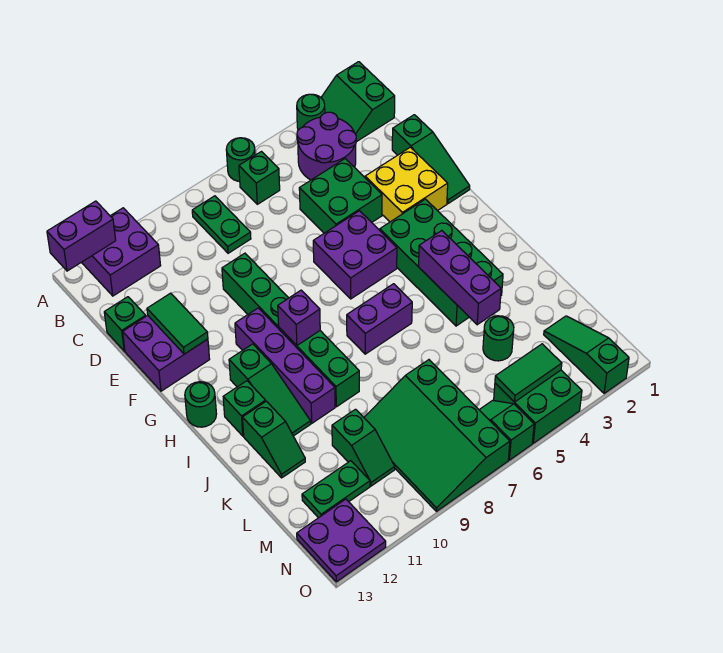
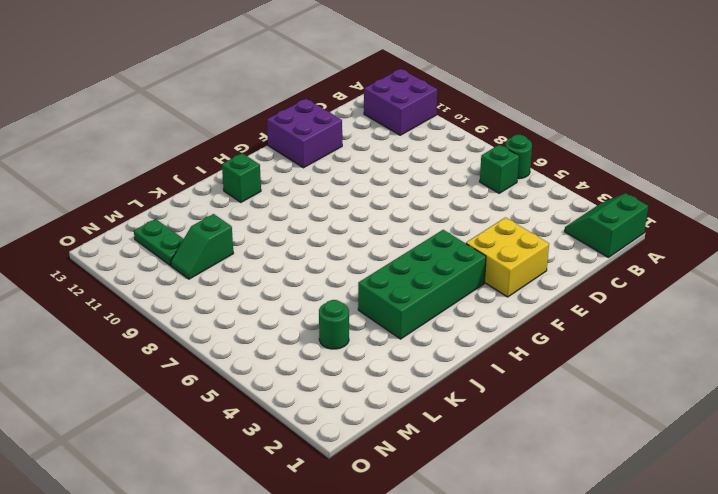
none -> green round brick A3 level 1
none -> purple round brick B3:C4 level 1
none -> green plate B8:C8 level 1
none -> green slope D1:F1 level 1 top D

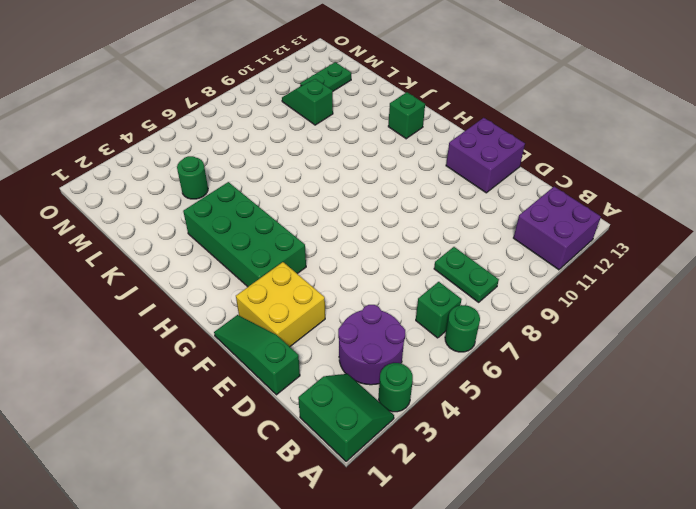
none -> green brick D4:E5 level 1
none -> green brick D13 level 1
none -> green brick E9:J9 level 1
none -> purple brick F5:G6 level 1

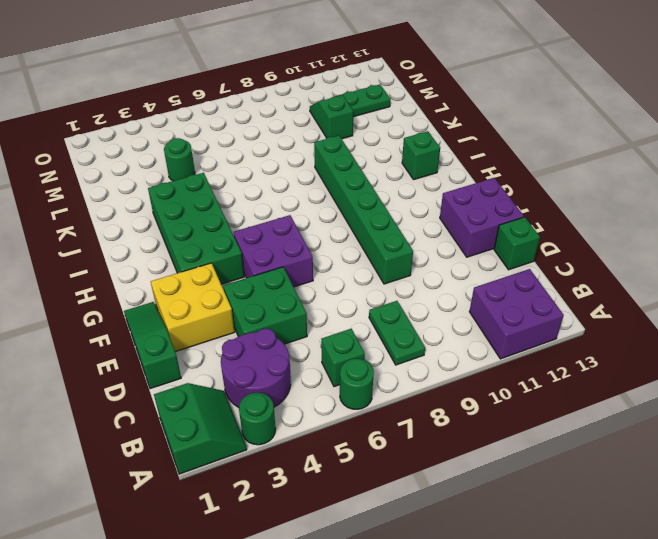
none -> purple brick G10:J10 level 1
none -> green slope H11:J11 level 1 top H
none -> green round brick H13 level 1
none -> purple brick I6:I7 level 1

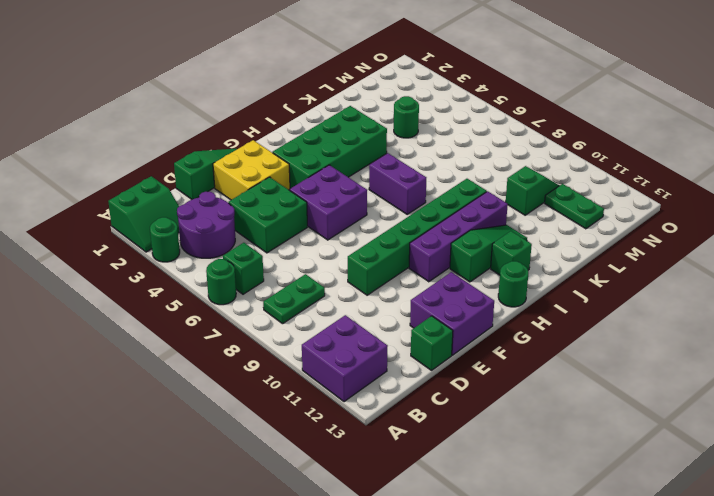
none -> green slope J12:K12 level 1 top J
none -> green slope L7:O9 level 1 top 7
none -> green slope M2:O2 level 1 top O
none -> green brick N4:O5 level 1

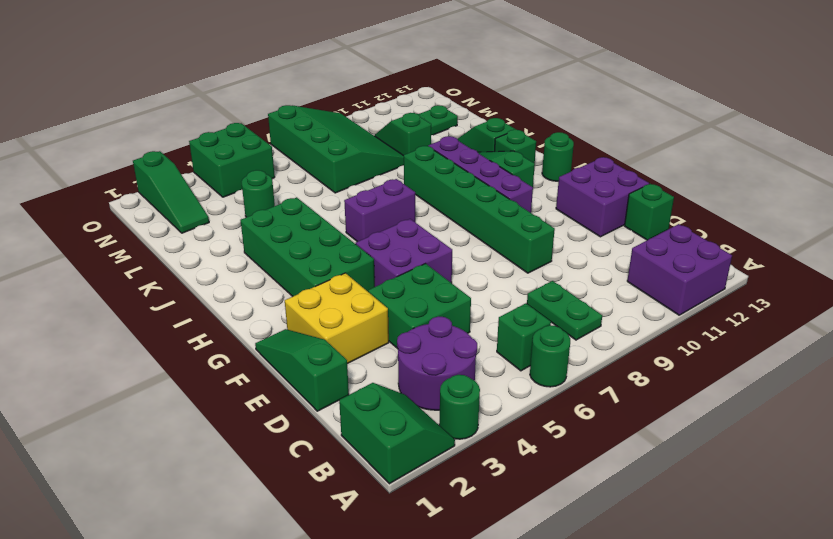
none -> green slope N6:O6 level 1 top O
none -> purple plate N12:O13 level 1
none -> purple brick A12:A13 level 2
none -> green tile E12:F12 level 2

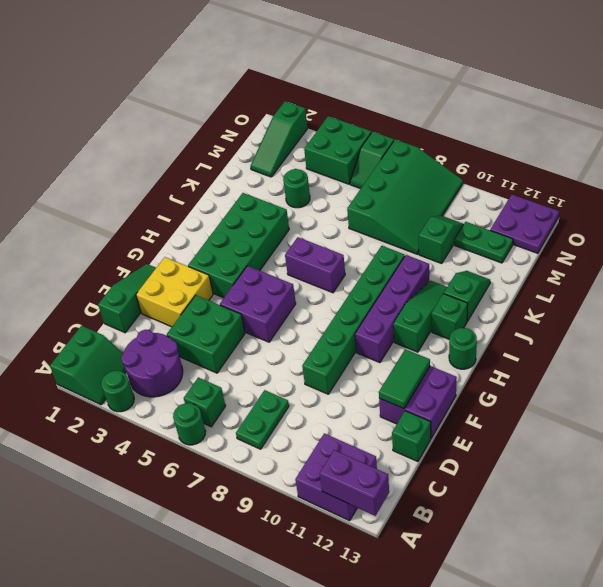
none -> purple brick H9 level 2
none -> purple brick I4:K4 level 2
none -> green tile N4:N5 level 2

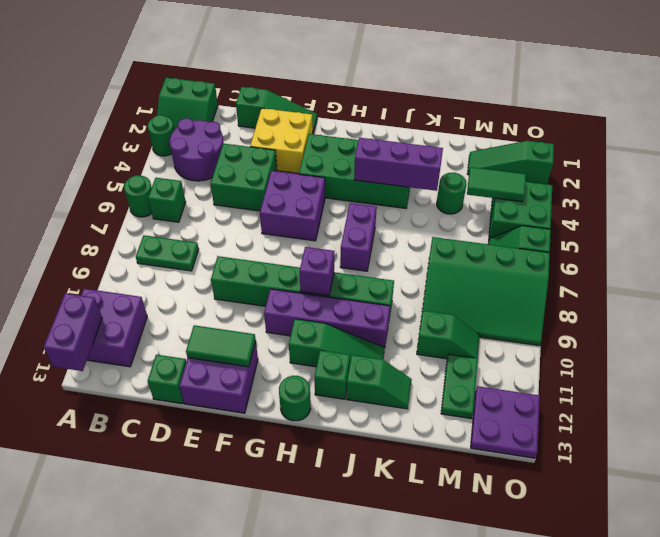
green tile M4:N4 level 2 -> green tile N4:N5 level 2

